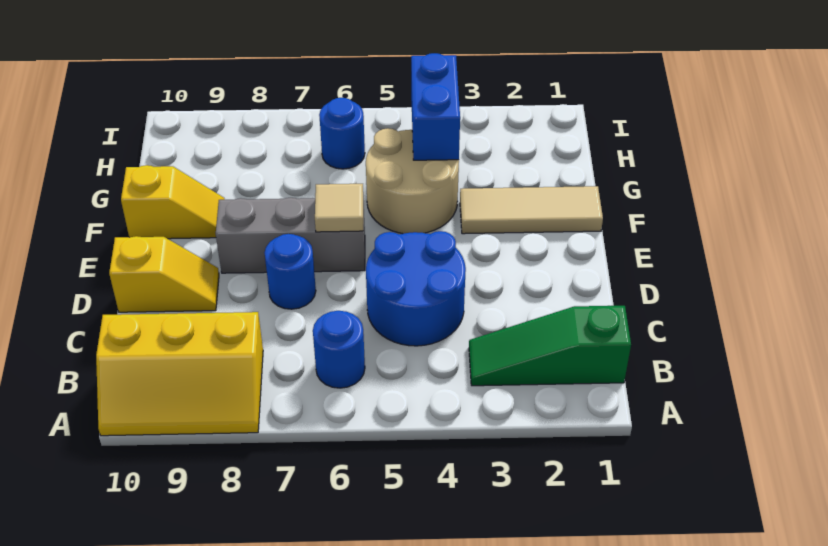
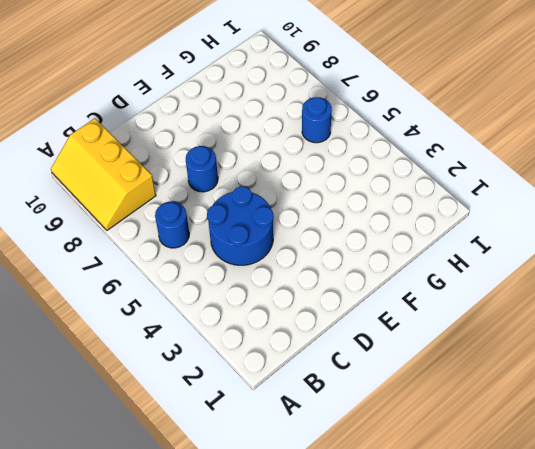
none -> green slope B1:B3 level 1 top 1
none -> yellow slope D9:D10 level 1 top 10
none -> grey brick E6:E8 level 1

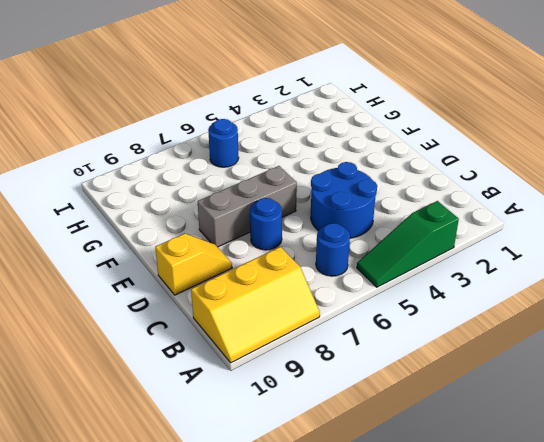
green slope A3:A5 level 1 top 3 -> green slope B1:B3 level 1 top 1
none -> tan tile F1:F3 level 1
none -> tan round brick F4:G5 level 1
none -> yellow slope F9:F10 level 1 top 10

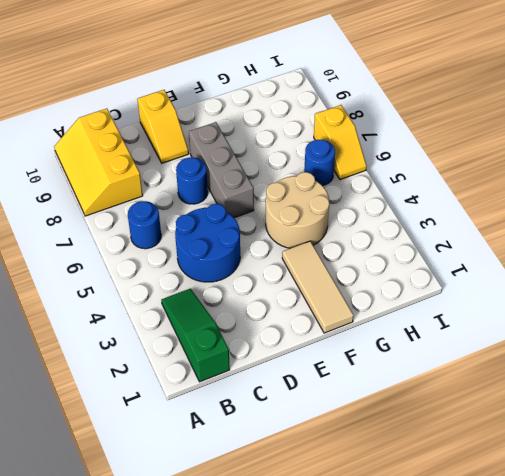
yellow slope I6:I7 level 1 top 7 -> yellow slope F9:F10 level 1 top 10
none -> tan tile E6 level 2
none -> blue brick G4:H4 level 2

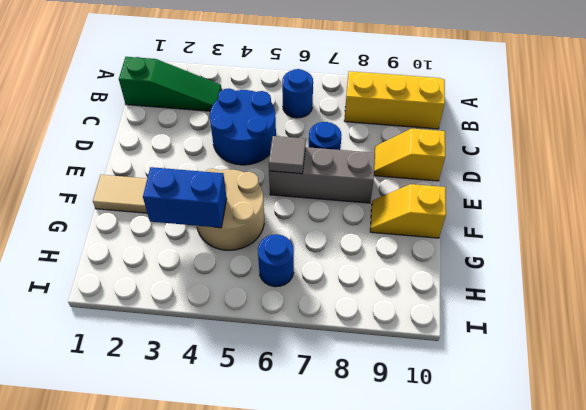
grey tile E6 level 2 -> tan tile E6 level 2
blue brick G3:G4 level 2 -> blue brick G4:H4 level 2

